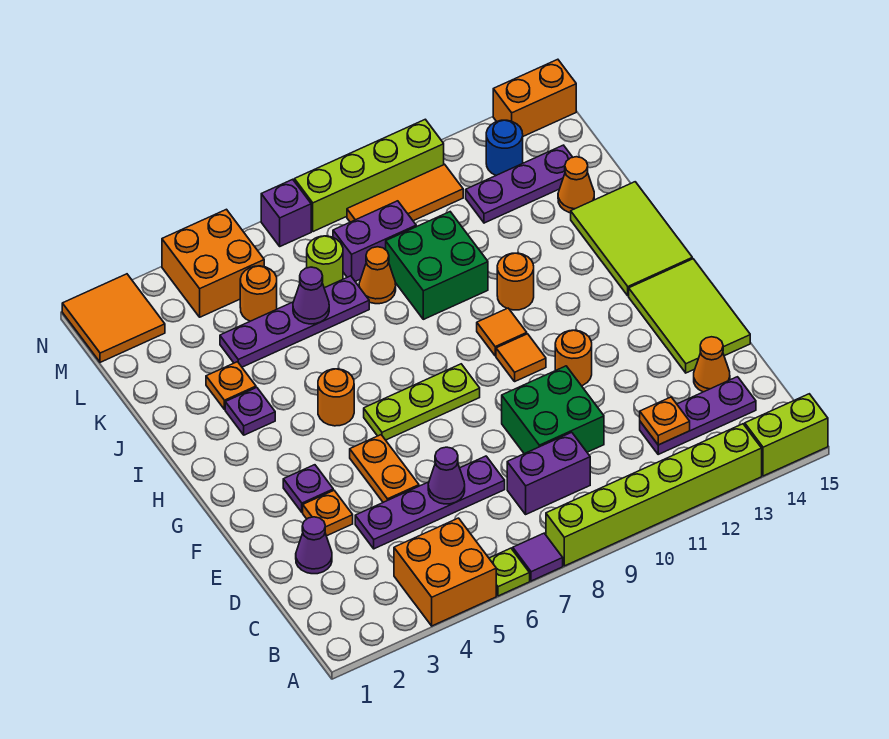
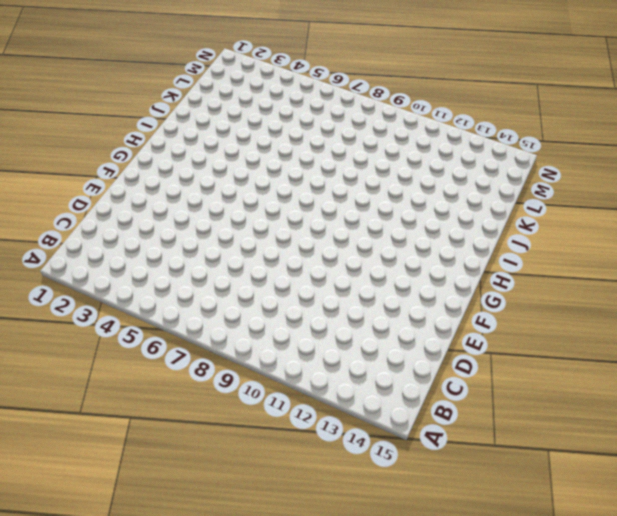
none -> orange brick A4:B5 level 1
none -> lime plate A6 level 1
none -> purple tile A7 level 1
none -> lime brick A8:A13 level 1

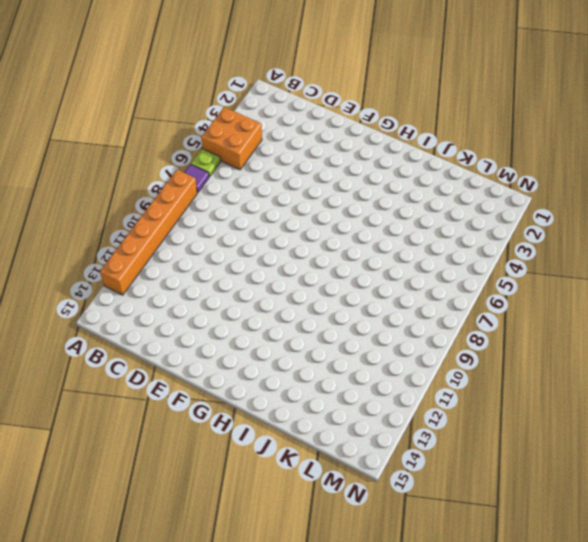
orange brick A8:A13 level 1 -> lime brick A8:A13 level 1
none -> lime brick A14:A15 level 1
none -> purple brick C8:C9 level 1
none -> purple plate C12:C14 level 1
none -> purple cone D2 level 1

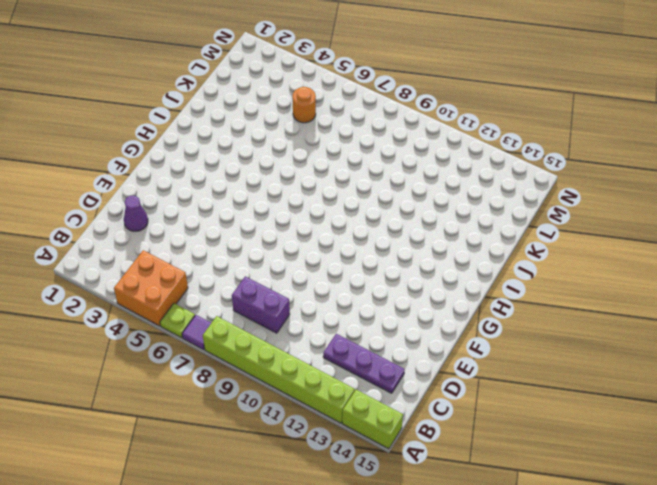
none -> purple plate D4:D7 level 1
none -> green brick D9:E10 level 1
none -> orange cone D14 level 1
none -> orange plate E3 level 1

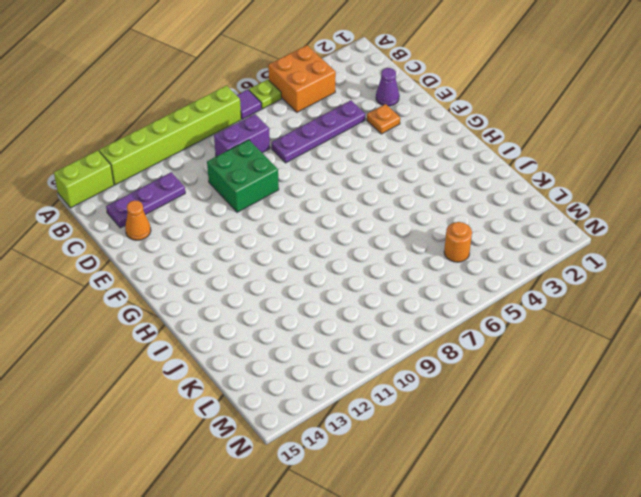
none -> orange plate E5:F5 level 1
none -> lime tile E14:G15 level 1
none -> purple plate F3 level 1
none -> orange round brick F11 level 1

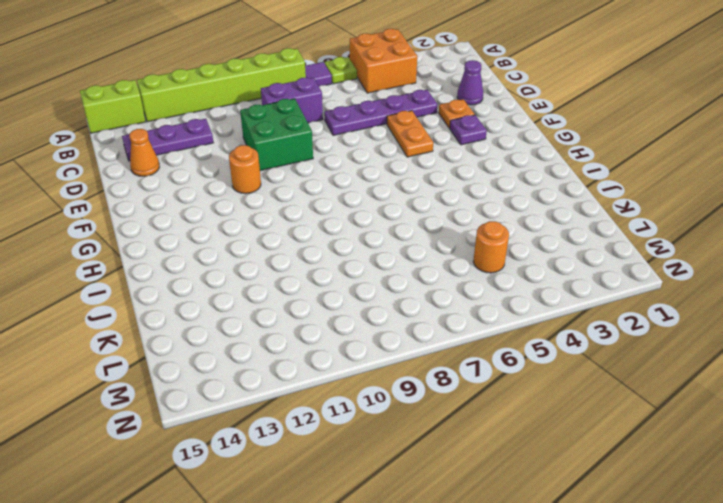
none -> lime tile E14:G15 level 1
none -> lime plate G6:G8 level 1
none -> orange tile G10 level 1
none -> orange round brick H5 level 1

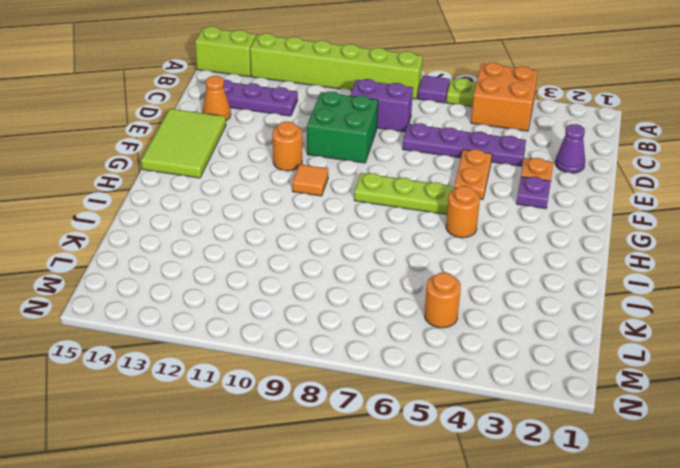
none -> orange tile H10 level 1
none -> lime tile H14:J15 level 1
none -> purple plate I3 level 1
none -> orange round brick I11 level 1

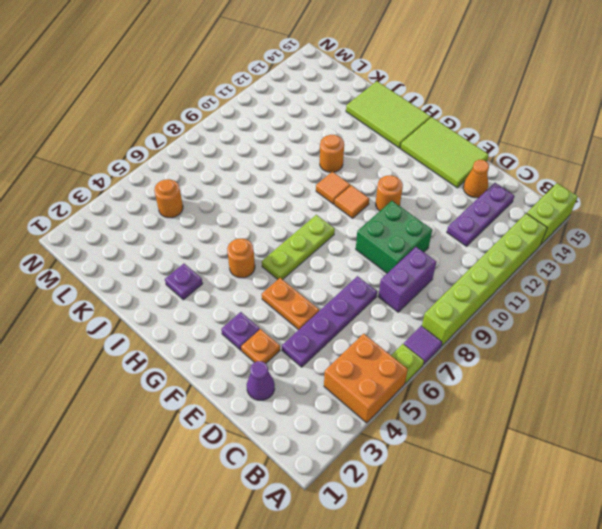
none -> orange plate J3 level 1
none -> green brick J9:K10 level 1
none -> purple plate K4:K7 level 1
none -> orange cone K8 level 1

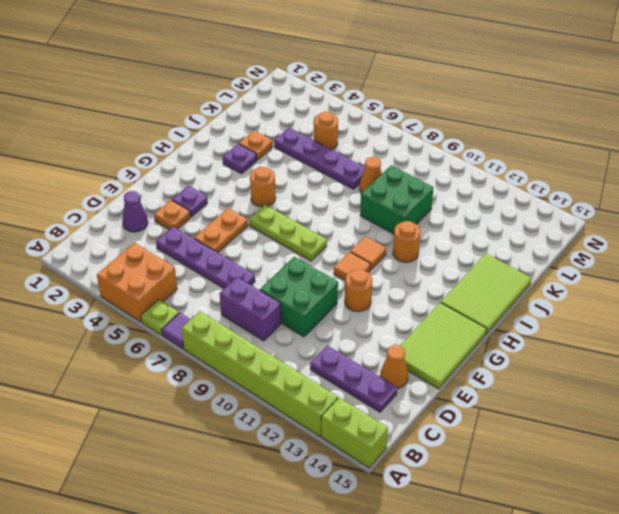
none -> orange cone K14 level 1
none -> lime round brick L7 level 1
none -> purple brick L8:L9 level 1
none -> purple plate L12:L14 level 1

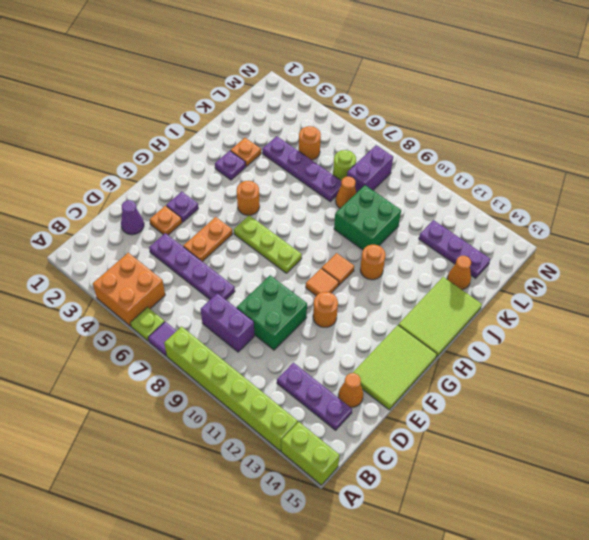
purple brick L8:M8 level 1 -> purple brick L8:L9 level 1
none -> orange tile M1:N2 level 1
none -> orange brick M4:N5 level 1
none -> orange tile M9:M11 level 1
none -> blue round brick M13 level 1

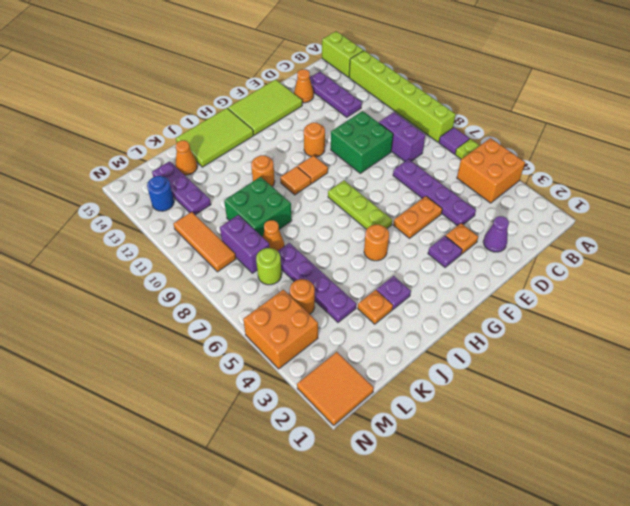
none -> purple brick N7 level 1
none -> lime brick N8:N11 level 1
none -> orange brick N14:N15 level 1
none -> orange plate C12 level 2

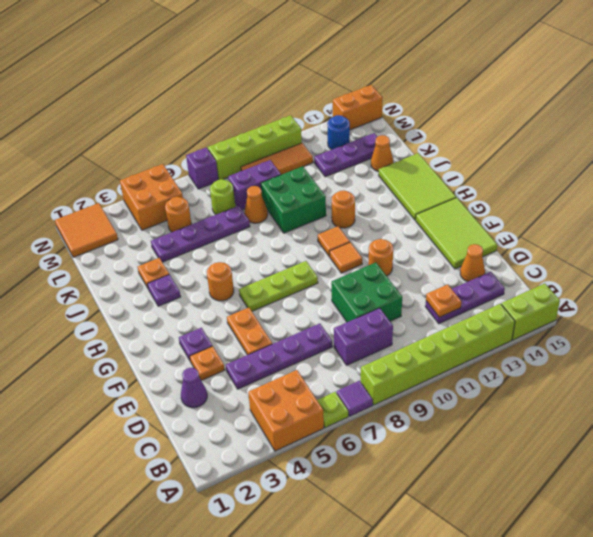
none -> purple cone D6 level 2
none -> purple cone K6 level 2

